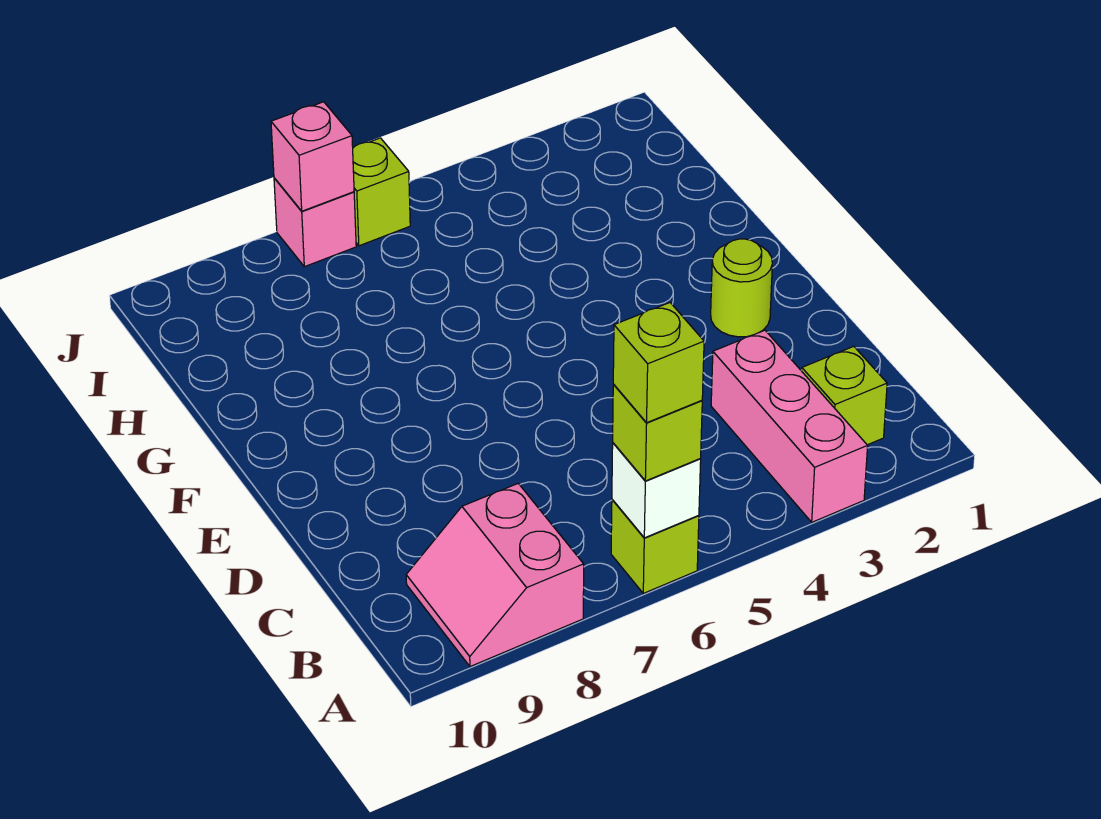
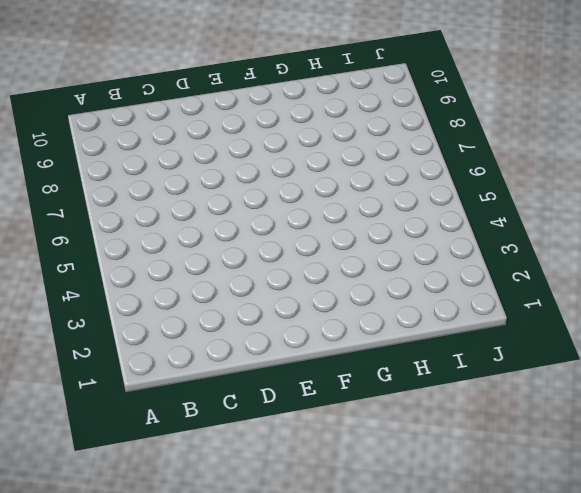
none -> pink brick A3:C3 level 1
none -> lime brick A6 level 1

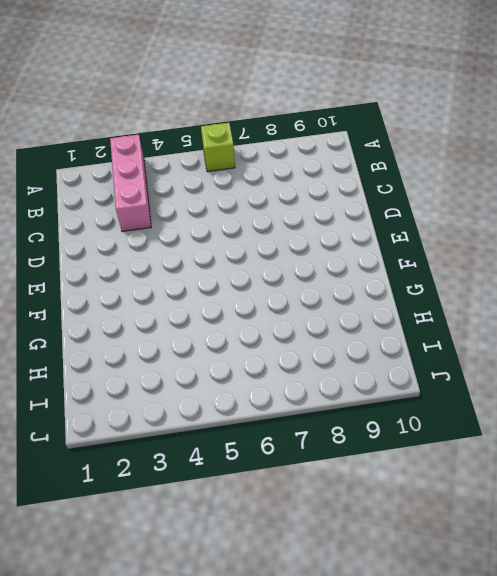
none -> pink slope A8:B9 level 1 top 8
none -> lime brick B2 level 1

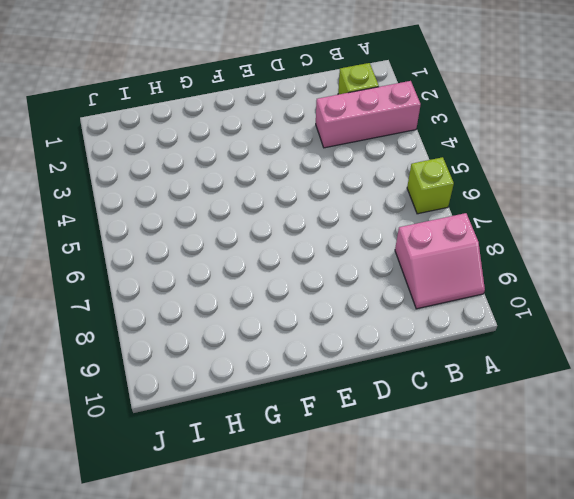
none -> lime round brick E2 level 1
none -> lime brick J6 level 1

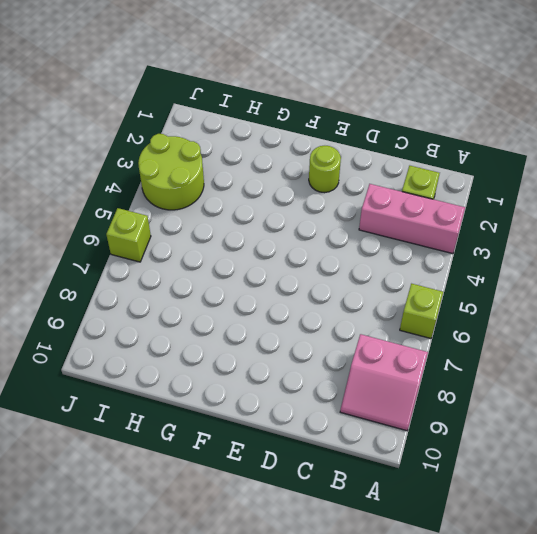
lime round brick I3:J4 level 1 -> none
none -> pink brick J7 level 1
none -> white brick A6 level 2

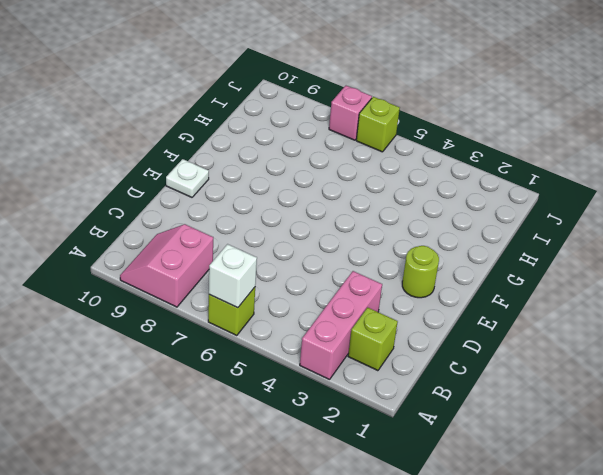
white plate E10 level 1 -> none
none -> pink brick J7 level 2
none -> lime brick A6 level 3

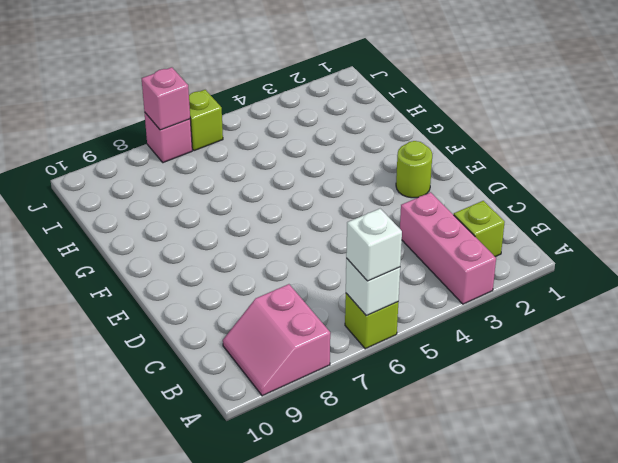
white brick A6 level 3 -> lime brick A6 level 3
none -> lime brick A6 level 4

